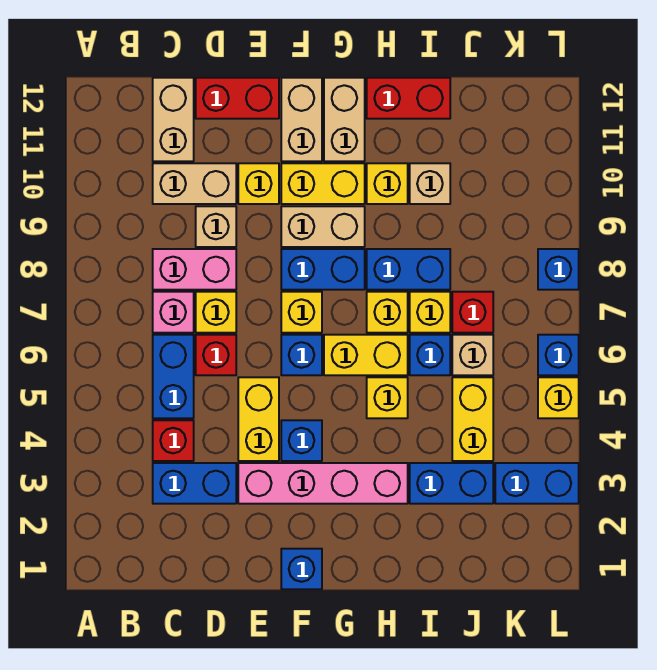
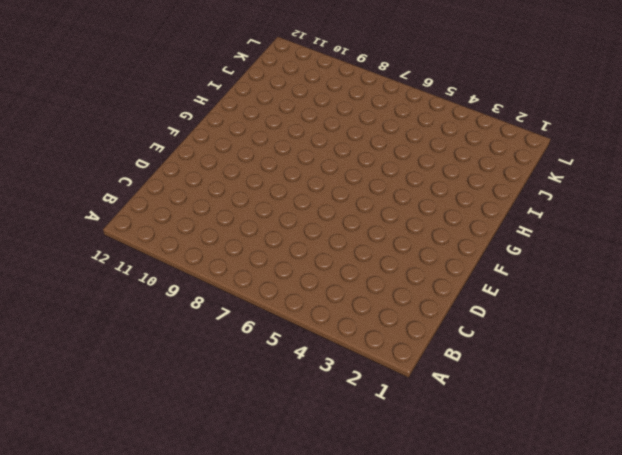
none -> blue brick C3:D3 level 1
none -> red brick C4 level 1
none -> blue brick C5:C6 level 1
none -> pink brick C7 level 1

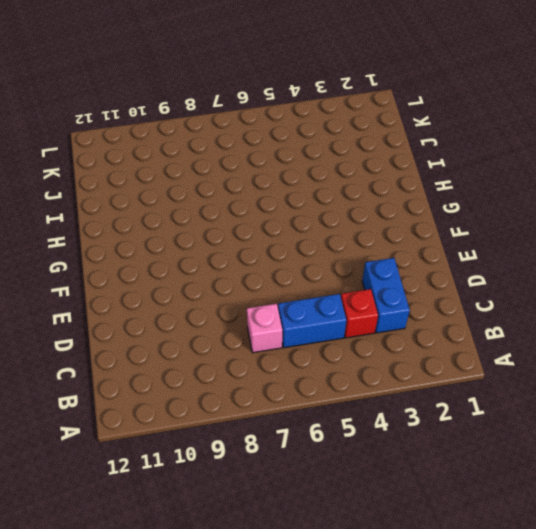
none -> pink brick C8:D8 level 1
none -> tan brick C10:D10 level 1
none -> tan brick C11:C12 level 1
none -> red brick D6 level 1

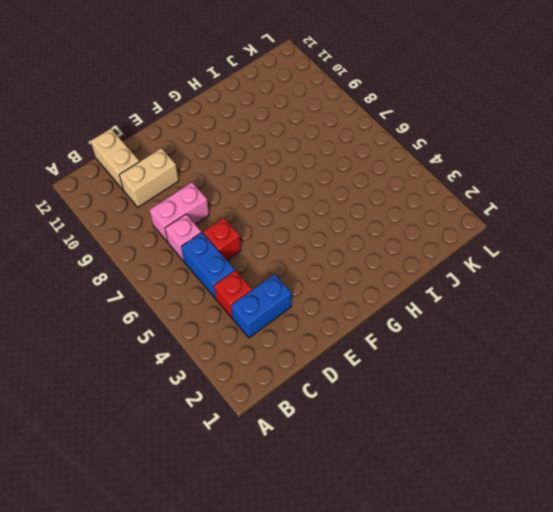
none -> yellow brick D7 level 1
none -> tan brick D9 level 1
none -> red brick D12:E12 level 1
none -> pink brick E3:H3 level 1

